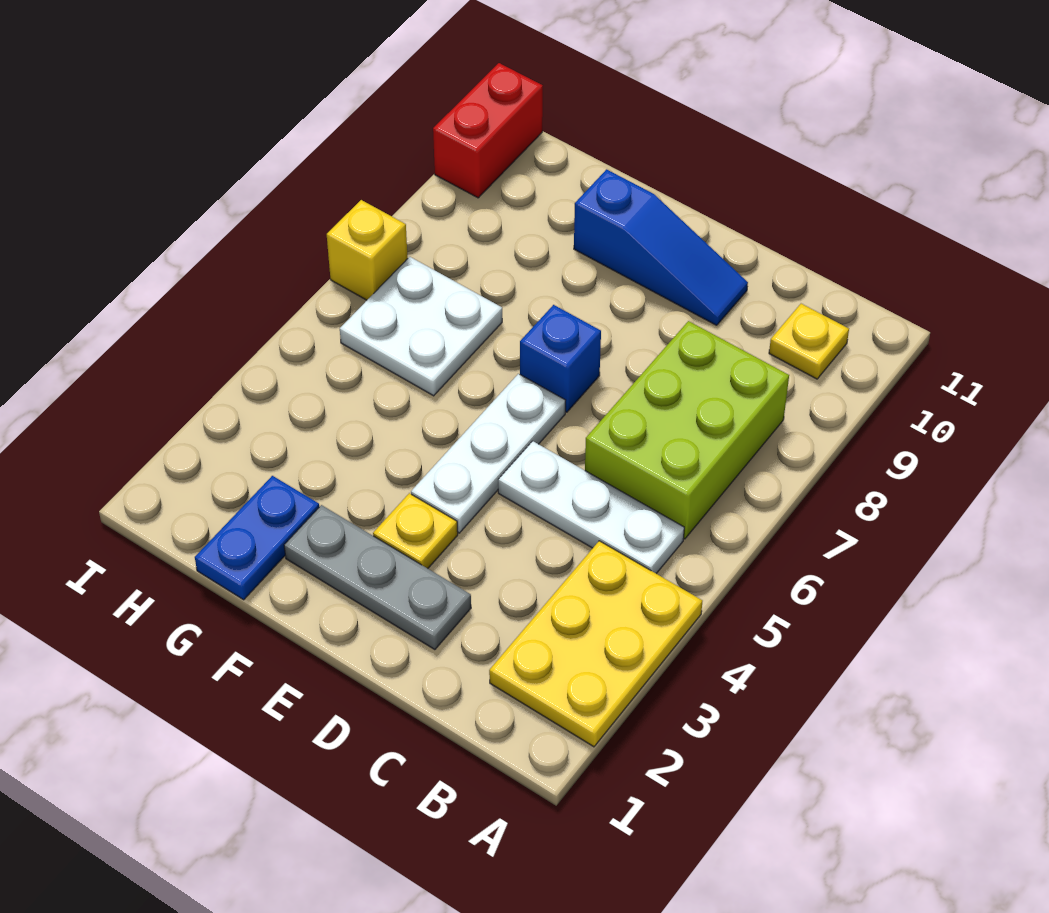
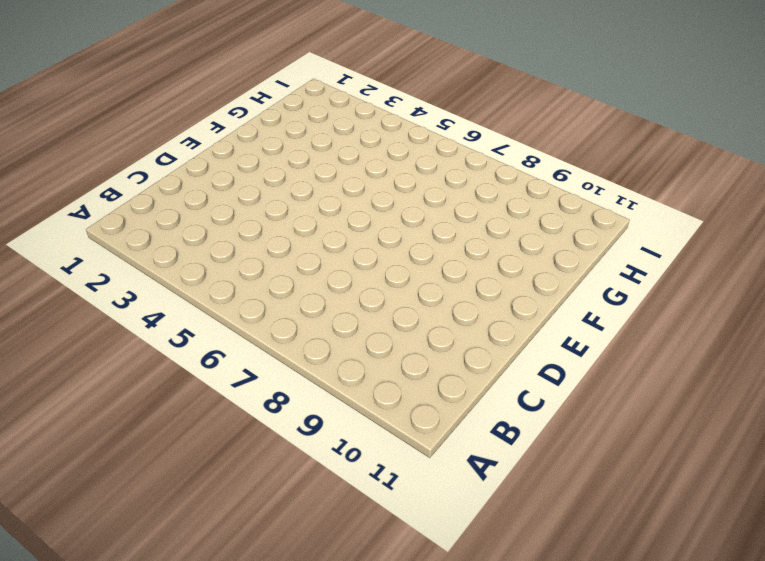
none -> yellow plate A2:B4 level 1
none -> white plate B5:D5 level 1
none -> lime brick B6:C8 level 1

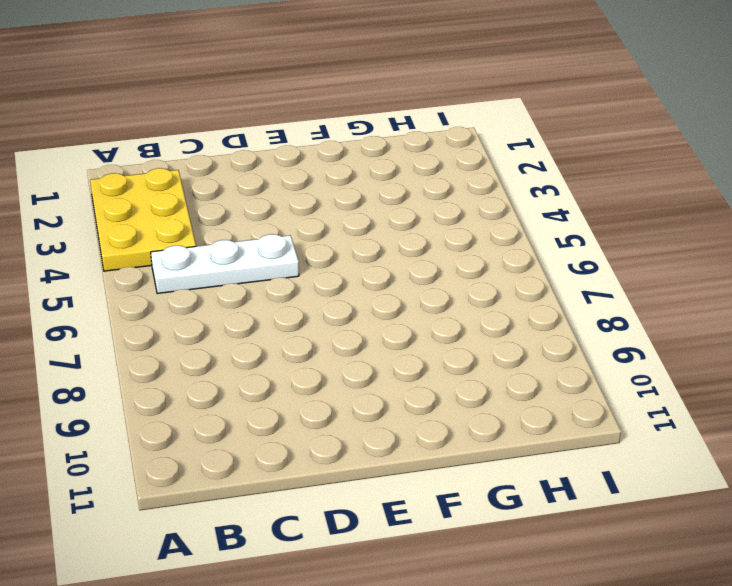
none -> lime brick B6:C8 level 1
none -> yellow plate B10 level 1
none -> grey plate D2:F2 level 1

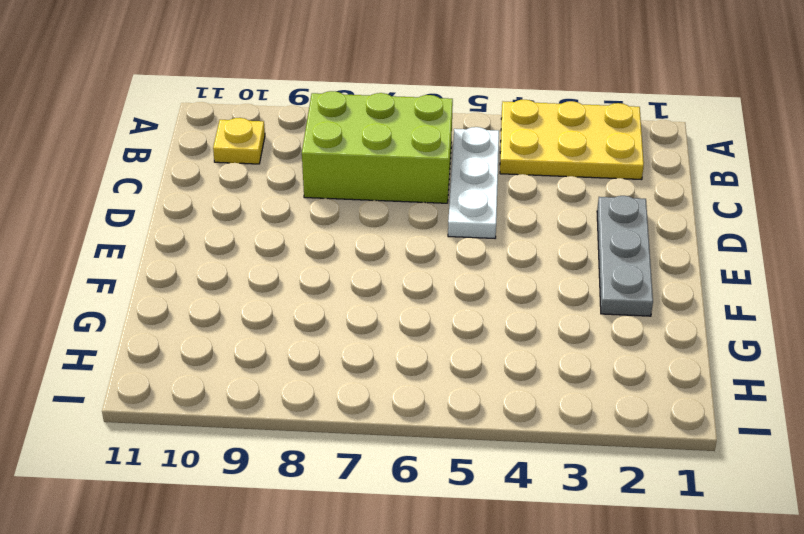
none -> blue slope D10:F10 level 1 top F
none -> yellow plate E3 level 1
none -> white plate E4:E6 level 1

